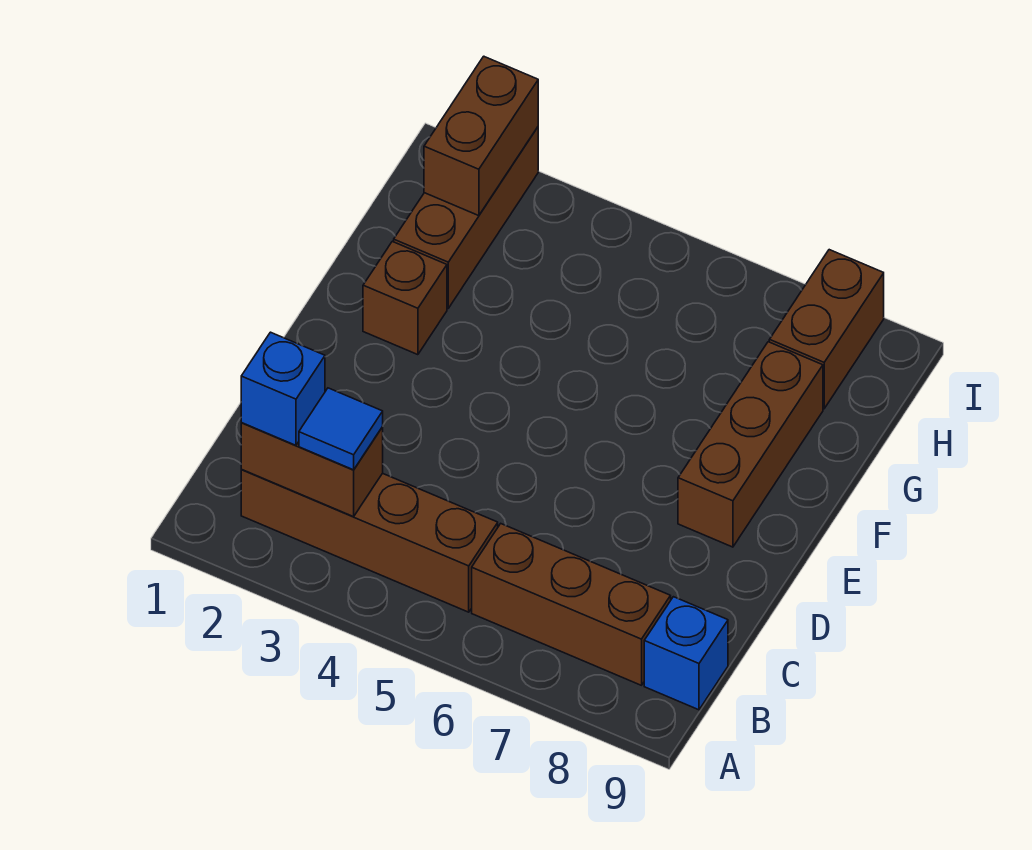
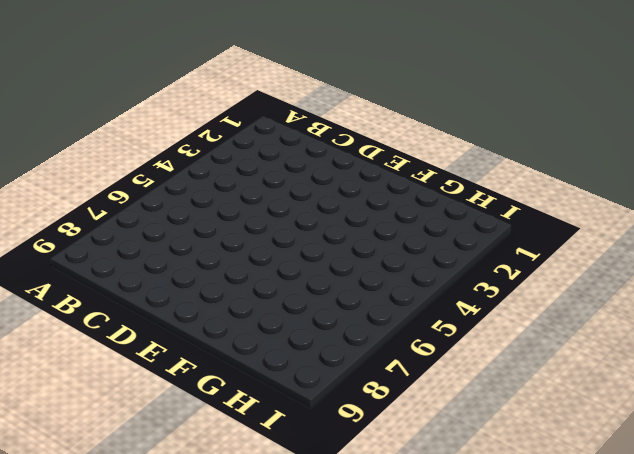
none -> brown brick B2:B5 level 1
none -> brown brick B6:B8 level 1

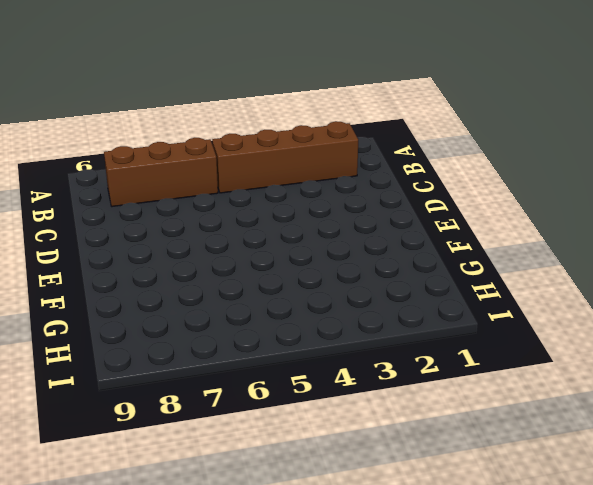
none -> blue brick B9 level 1
none -> brown brick E8:G8 level 1

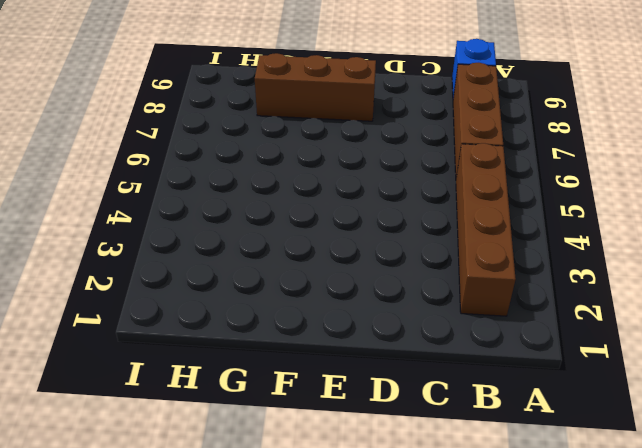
none -> brown brick F2 level 1
none -> brown brick G2:I2 level 1

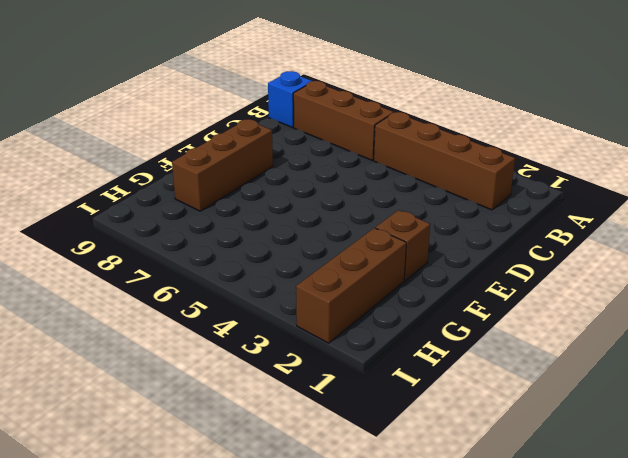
none -> brown brick H8:I8 level 1
none -> brown brick B2:B3 level 2

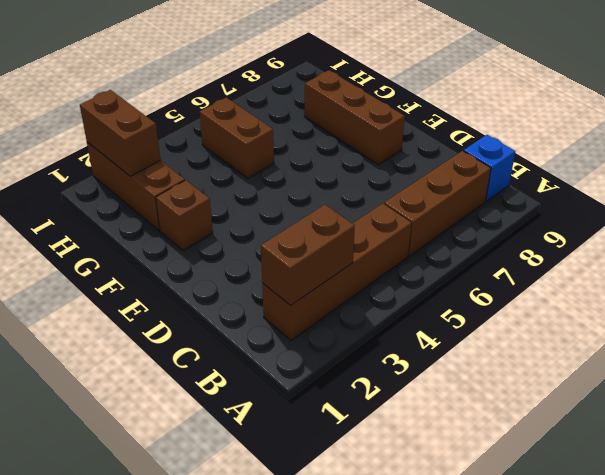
brown brick G5:H5 level 1 -> brown brick H8:I8 level 1
none -> blue brick B2 level 3
none -> blue tile B3 level 3

